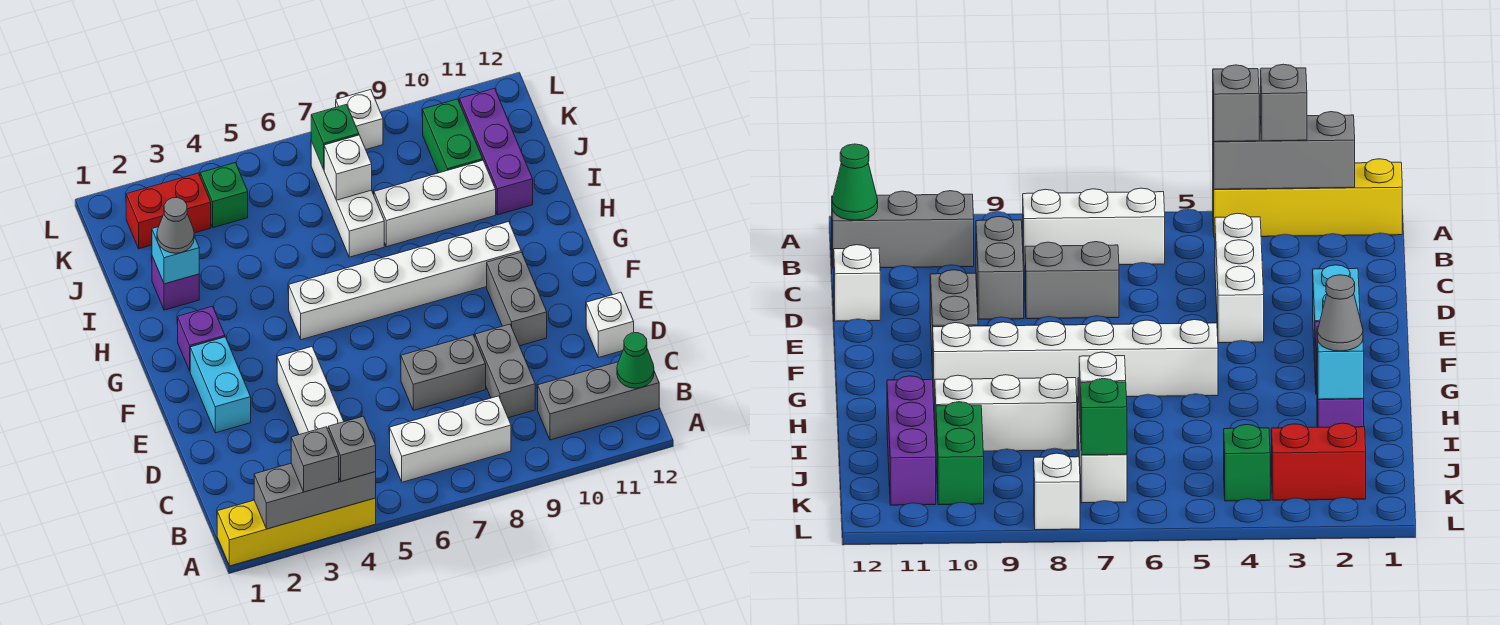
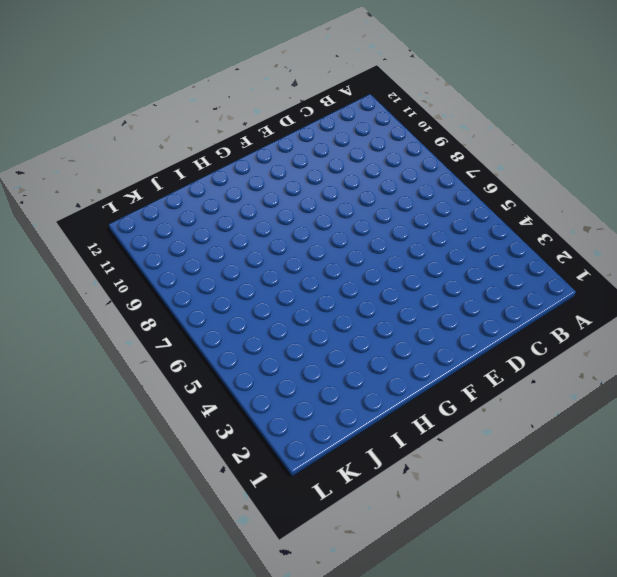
none -> yellow brick A1:A4 level 1
none -> white brick B6:B8 level 1
none -> grey brick B10:B12 level 1

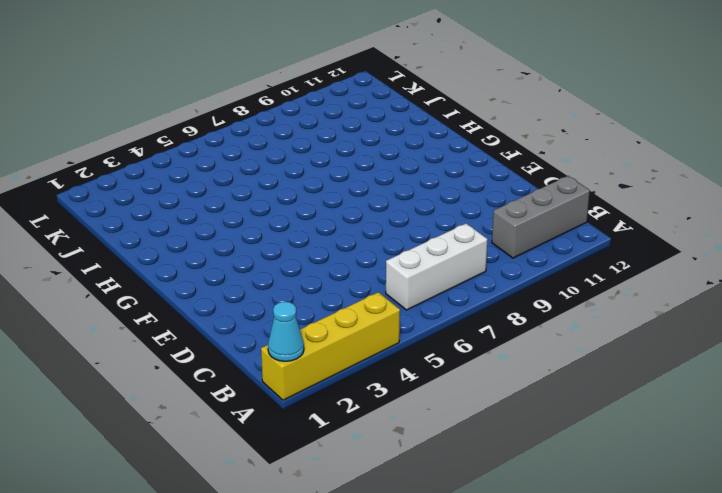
cyan cone A1 level 2 -> none
none -> white brick C4:E4 level 1
none -> grey brick C9:D9 level 1
none -> grey brick D7:D8 level 1

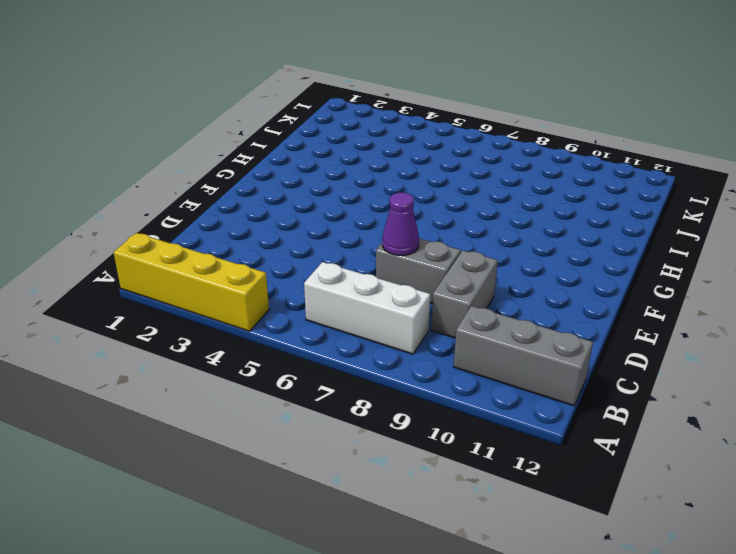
purple cone D7 level 2 -> none
none -> white brick C4:E4 level 1
none -> white brick D12 level 1
none -> cyan brick E2:F2 level 1

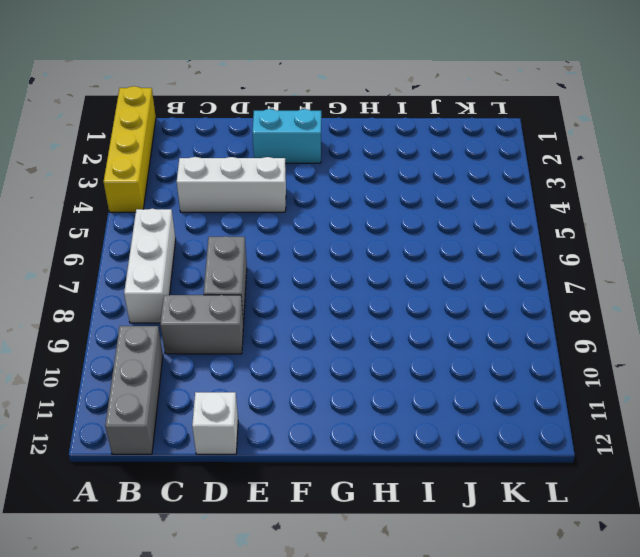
none -> grey brick E10:F10 level 1
none -> purple brick G2 level 1
none -> white brick G5:G10 level 1

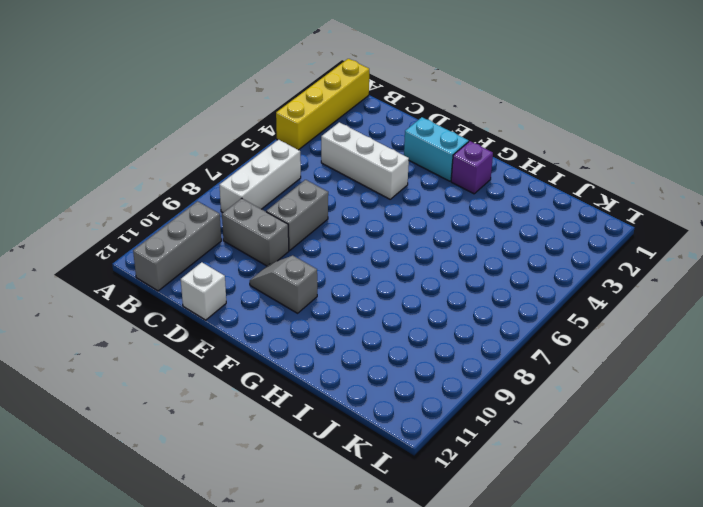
grey slope E10:F10 level 1 top F -> grey brick E10:F10 level 1
none -> white brick G5:G10 level 1
none -> purple brick I2 level 1
none -> white brick I7:K7 level 1

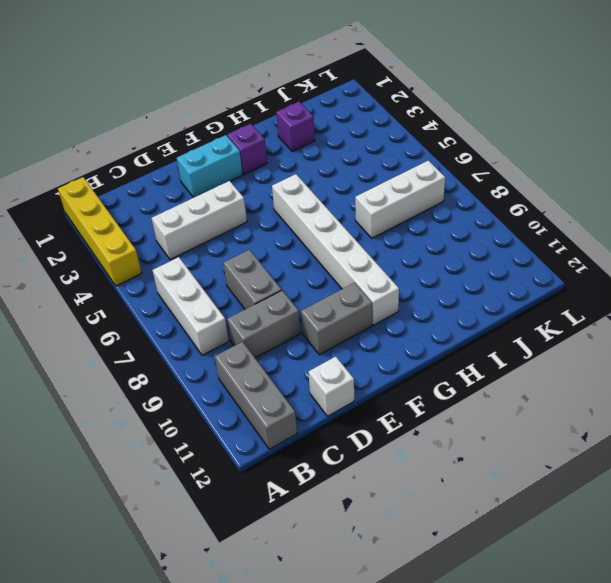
none -> white brick I8:I10 level 1
none -> purple brick I11:K11 level 1
none -> green brick J10:K10 level 1

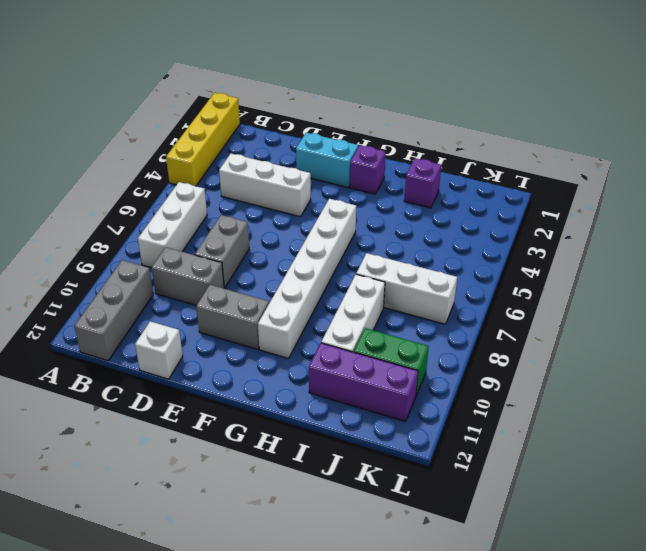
none -> red brick K2:K3 level 1
none -> green brick K4 level 1
none -> white brick L8 level 1

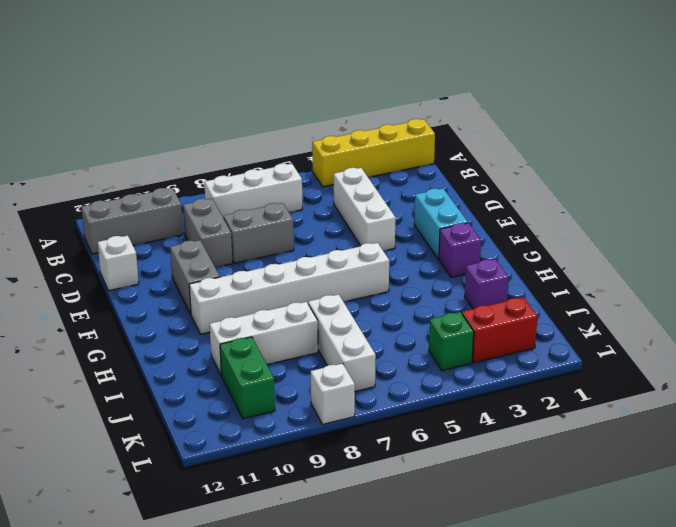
none -> purple brick I11:K11 level 1
none -> grey brick A2:A4 level 2
none -> green cone B12 level 2

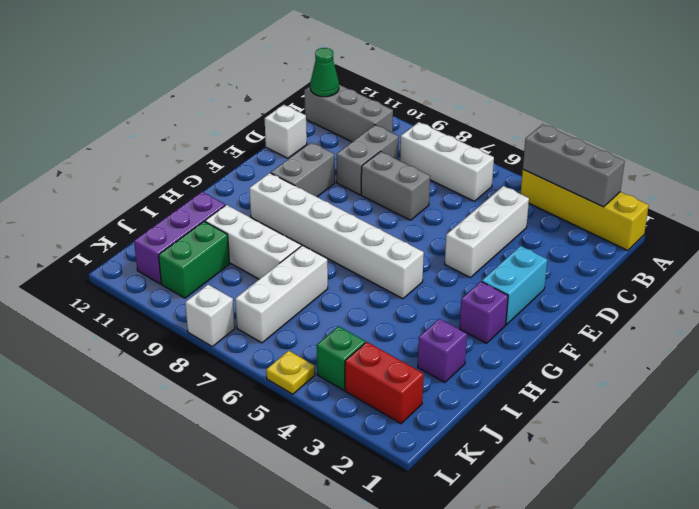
yellow plate L5 level 1 -> none
none -> cyan brick I2 level 2
none -> white brick J7 level 2
none -> green brick K7 level 2

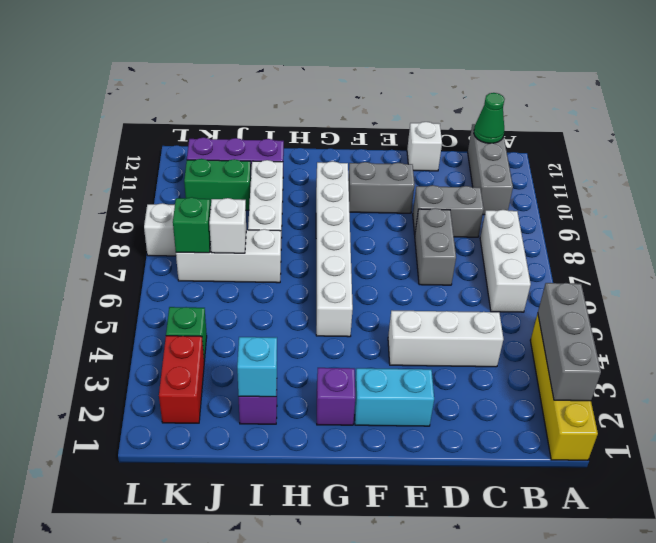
none -> grey brick A3 level 3
none -> grey brick A4 level 3
none -> grey cone I2 level 3

